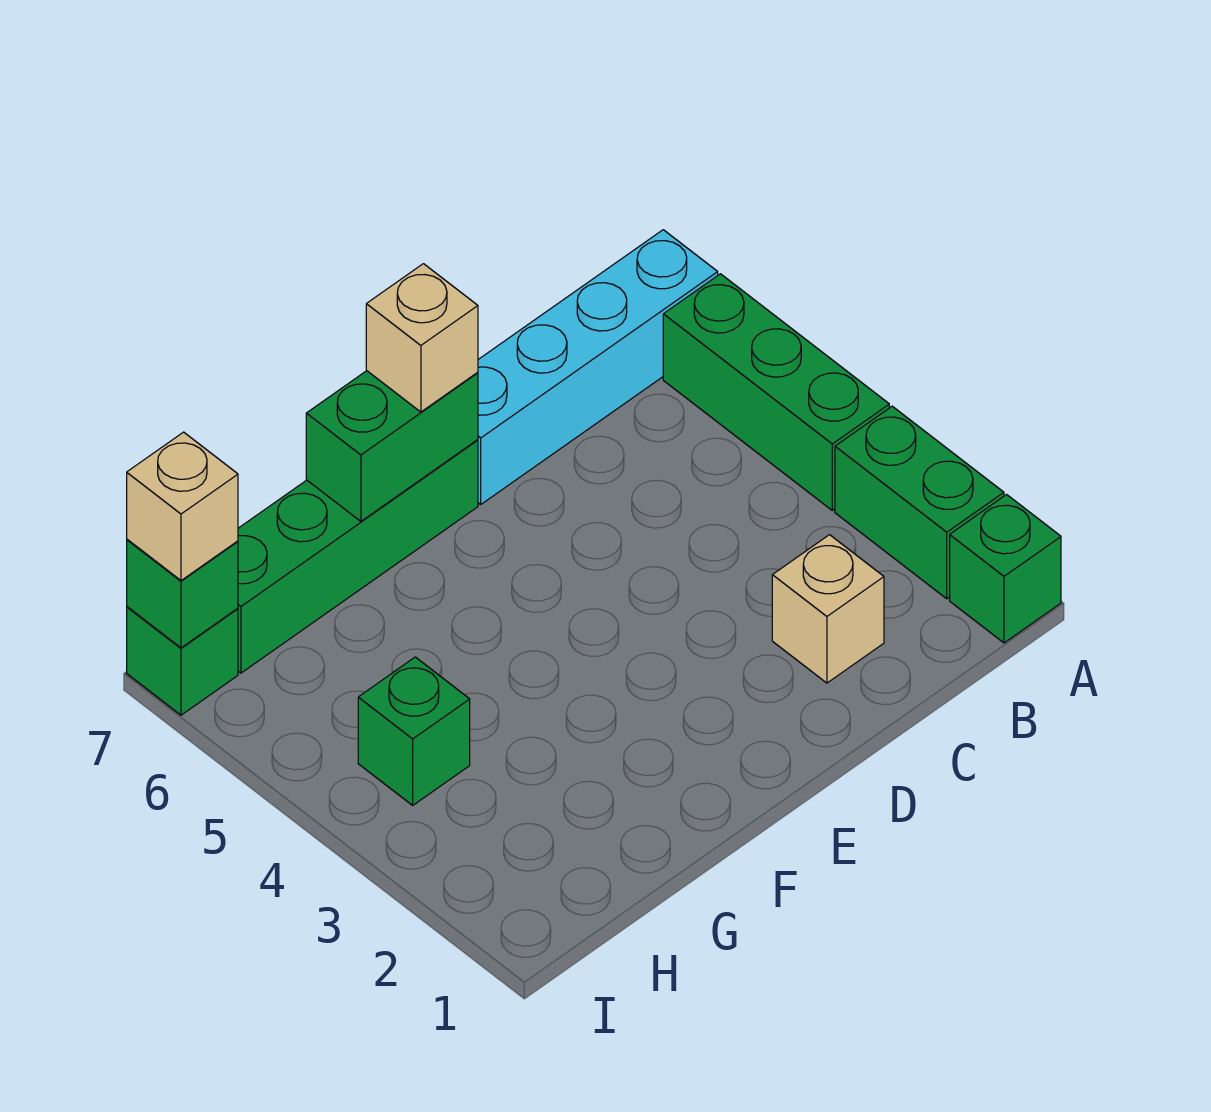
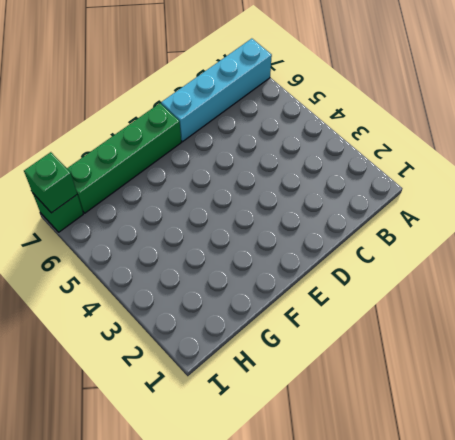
none -> green brick A1 level 1
none -> green brick A2:A3 level 1
none -> green brick A4:A6 level 1

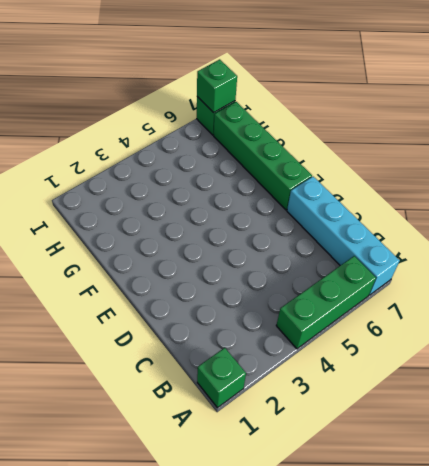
none -> green brick A2:A3 level 1
none -> tan brick C2 level 1
none -> green brick H4 level 1

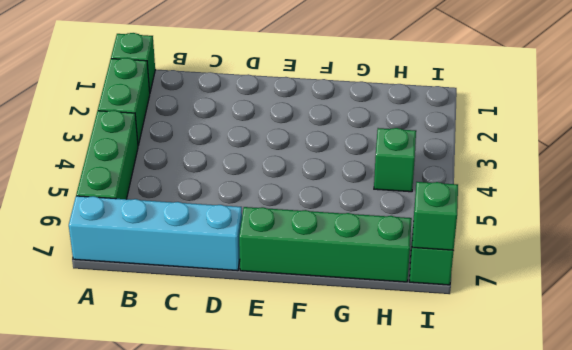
none -> tan brick C2 level 1
none -> green brick E7:F7 level 2
none -> tan brick E7 level 3

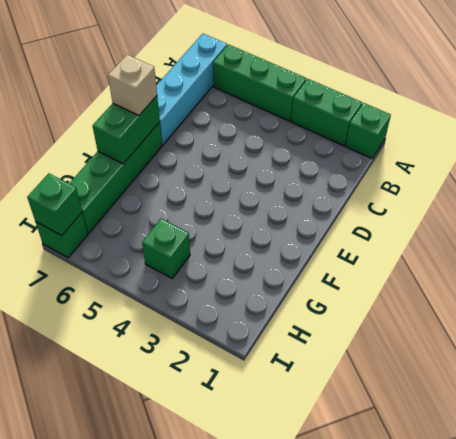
none -> tan brick C2 level 1
none -> tan brick I7 level 3

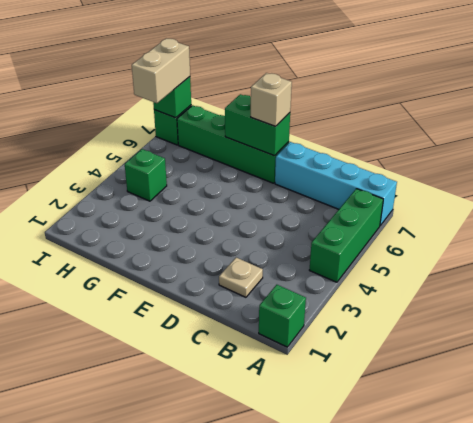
tan plate C2 level 1 -> tan brick C2 level 1
tan brick I6:I7 level 3 -> tan brick I7 level 3
none -> green brick A2:A3 level 1

